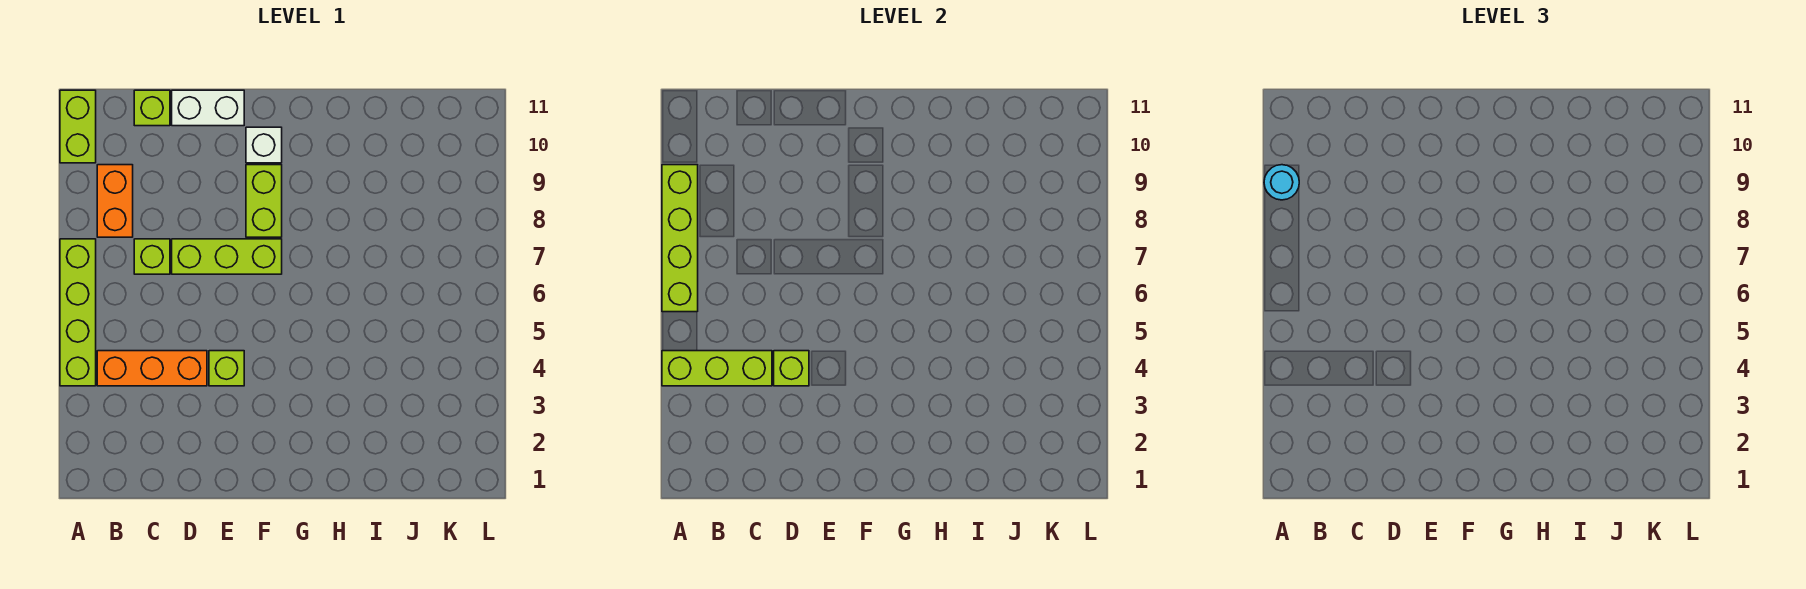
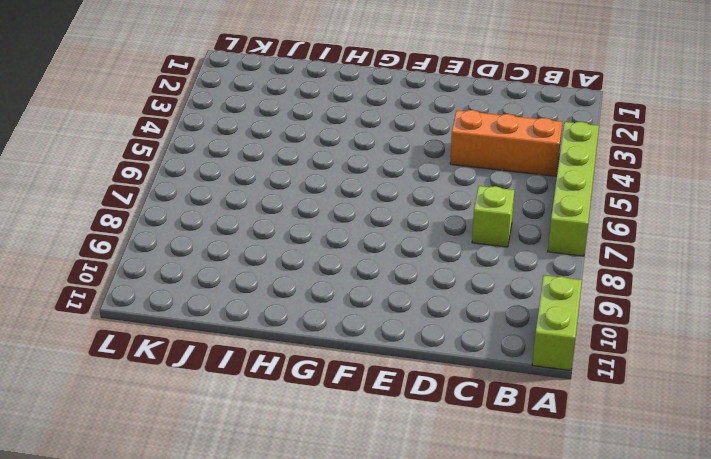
none -> orange brick B8:B9 level 1
none -> lime brick C11 level 1
none -> lime brick D7:F7 level 1

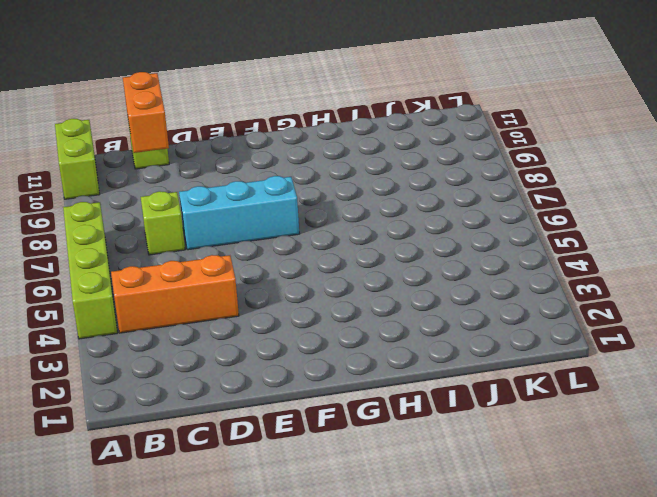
orange brick C10:C11 level 2 -> orange brick B8:B9 level 1
cyan brick D7:F7 level 1 -> lime brick D7:F7 level 1
none -> white brick D11:E11 level 1
none -> lime brick E4 level 1
none -> lime brick F8:F9 level 1

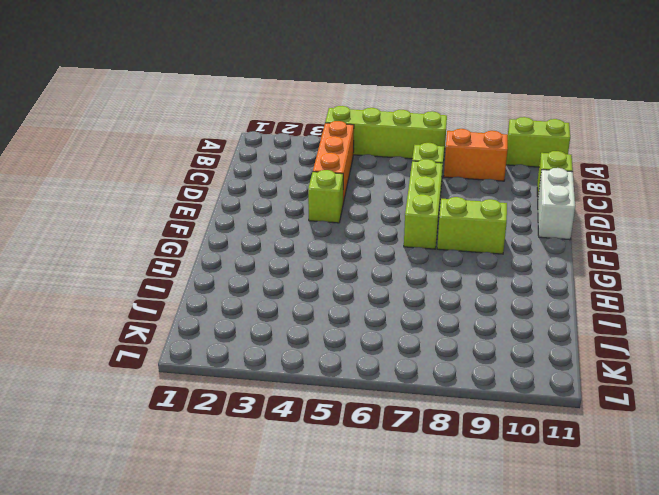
none -> white brick F10 level 1
none -> lime brick A4:C4 level 2
none -> lime brick A6:A9 level 2

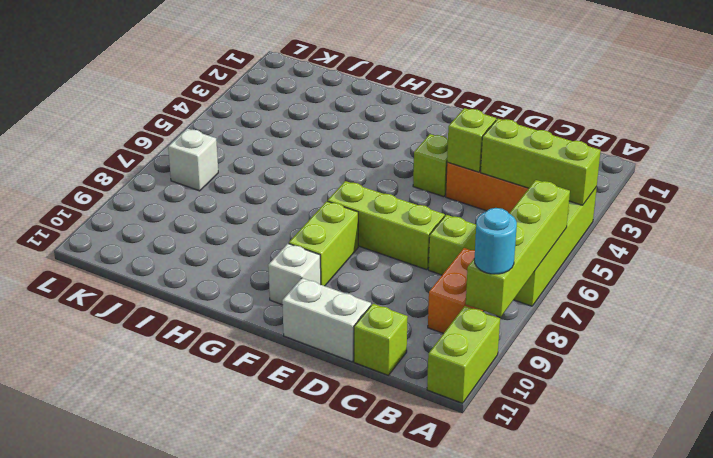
white brick K7 level 1 -> none

